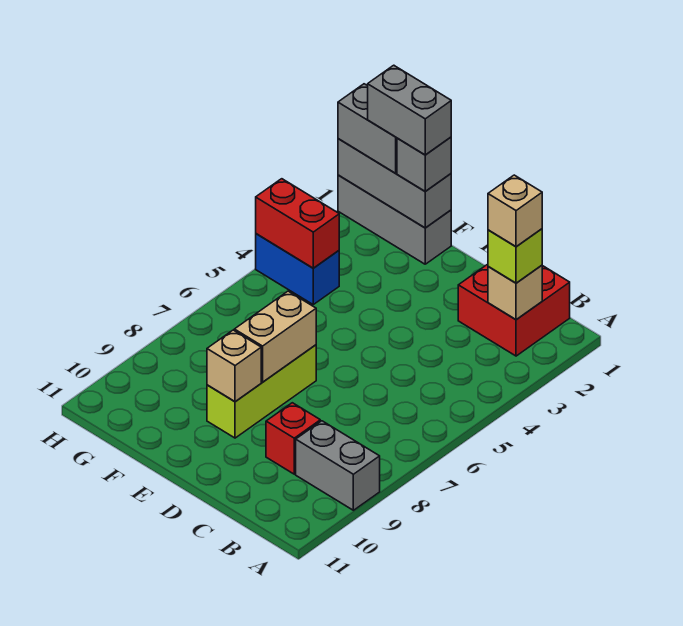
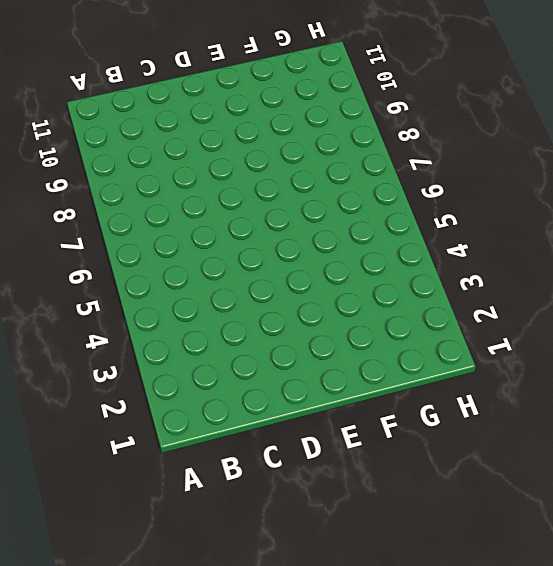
none -> grey brick A9:B9 level 1
none -> red brick B1:C2 level 1
none -> red brick C9 level 1

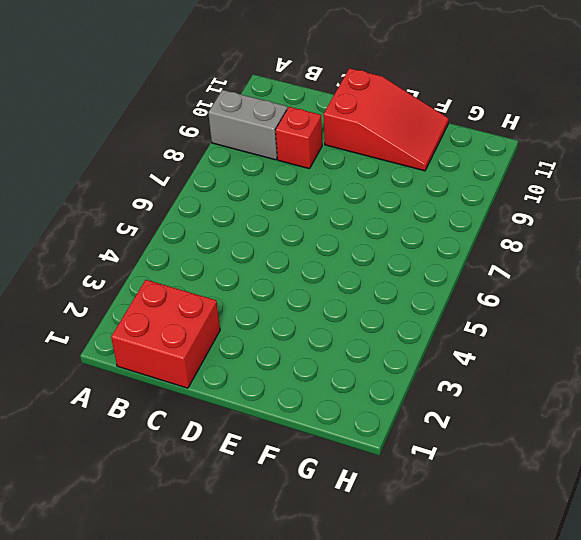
red slope D10:F11 level 1 top D -> none
none -> lime brick E7:E9 level 1
none -> grey brick F1:H1 level 1
none -> blue brick G4:H4 level 1

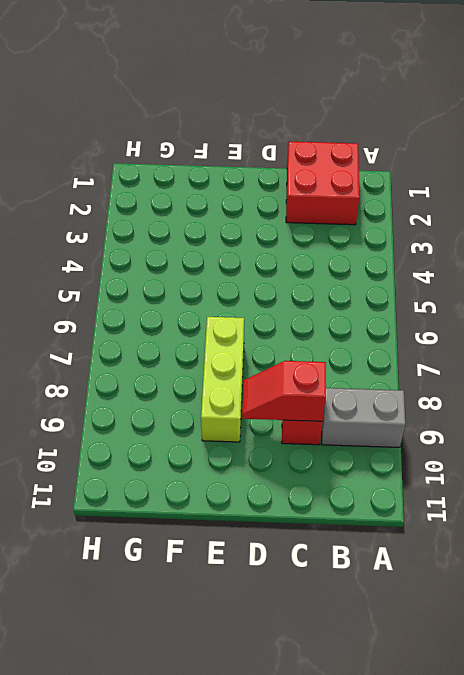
red slope C9:D9 level 2 top C -> none
none -> grey brick F1:H1 level 1
none -> blue brick G4:H4 level 1
none -> tan brick B2 level 2

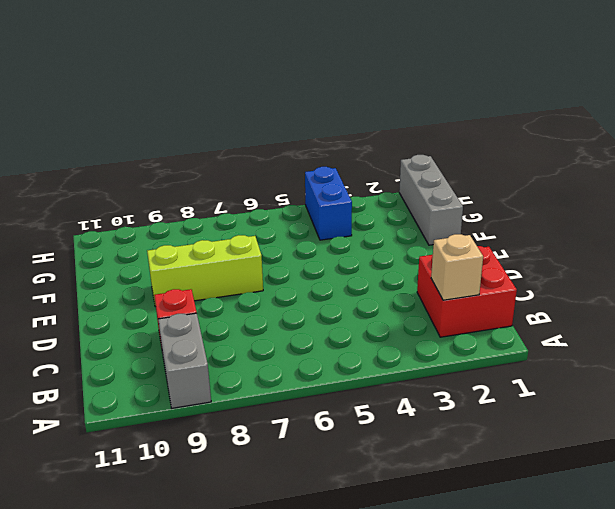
none -> tan brick E7:E8 level 2
none -> tan brick E9 level 2
none -> grey brick F1:H1 level 2

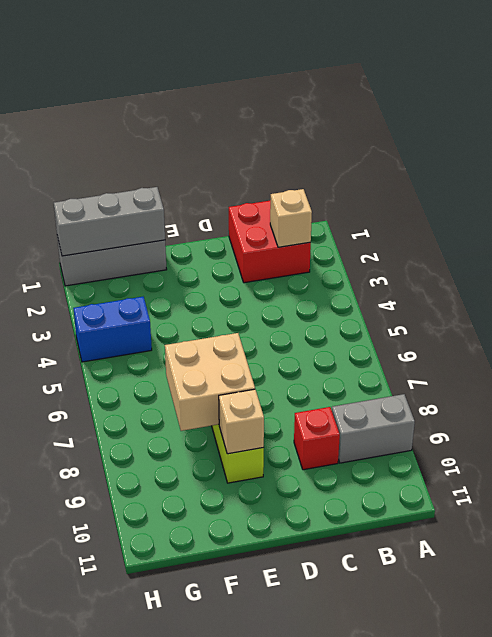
tan brick E7:F8 level 2 -> tan brick E7:E8 level 2
none -> red brick G4:H4 level 2
none -> lime brick B2 level 3
none -> grey brick F1 level 3

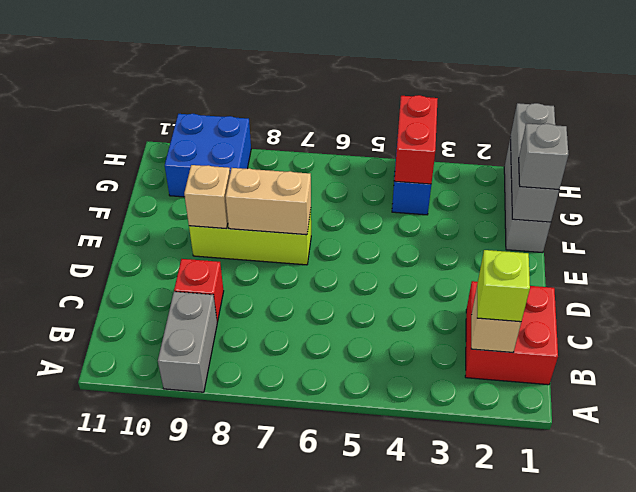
blue brick G9:H10 level 1 -> none
none -> grey brick G1:H1 level 3
none -> tan brick B2 level 4
none -> grey brick F1:G1 level 4

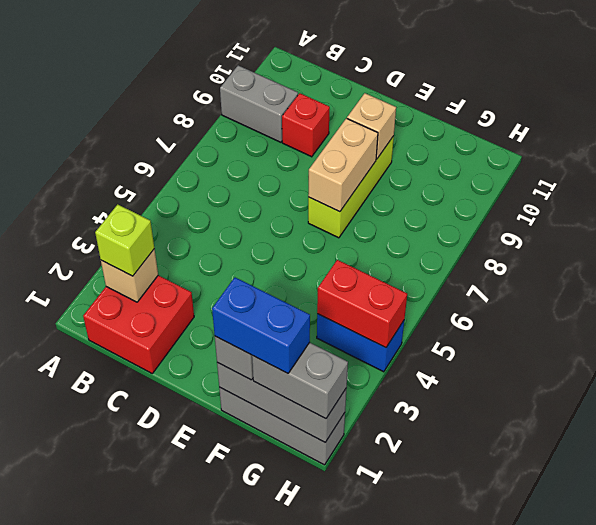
blue brick F1:G1 level 4 -> grey brick F1:G1 level 4
none -> tan brick B2 level 4

